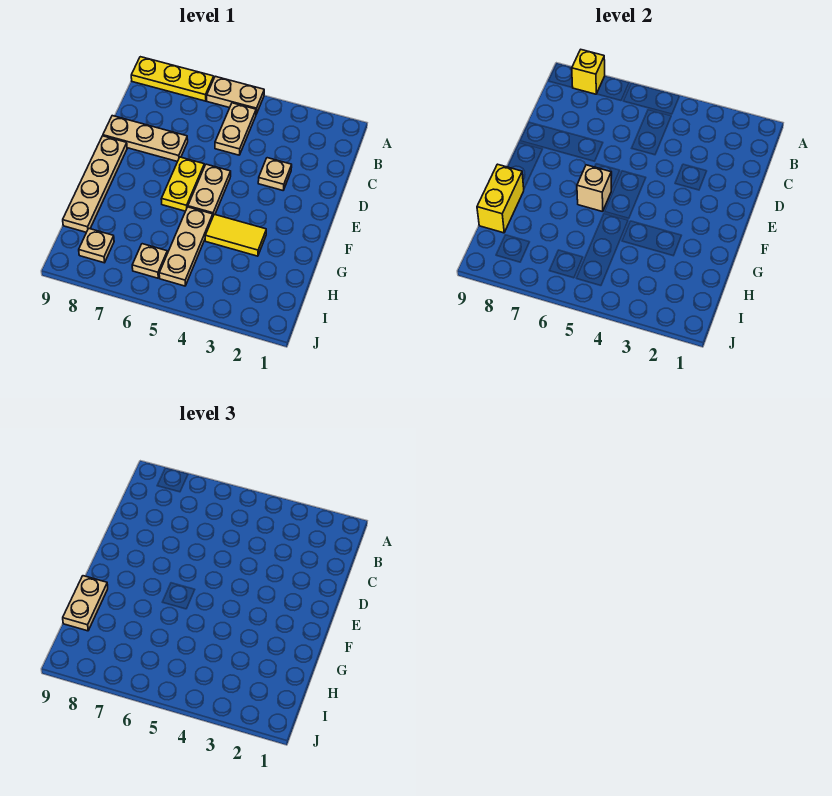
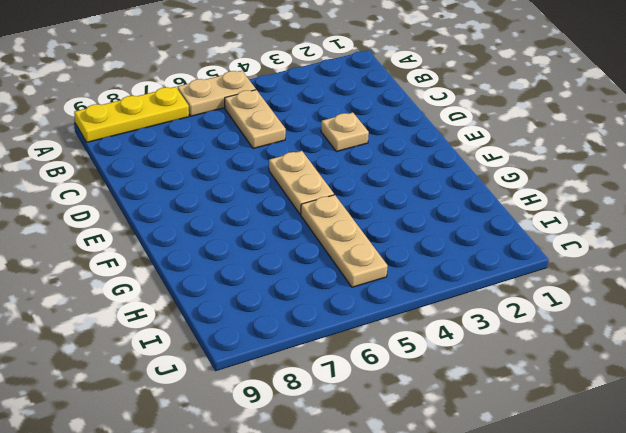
none -> tan plate D7:D9 level 1
none -> yellow plate E6:F6 level 1
none -> tan plate E9:H9 level 1

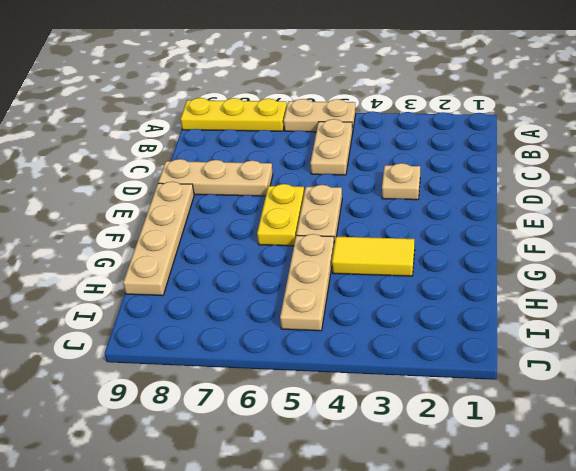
none -> tan plate I6 level 1
none -> tan plate I8 level 1
none -> yellow brick A8 level 2

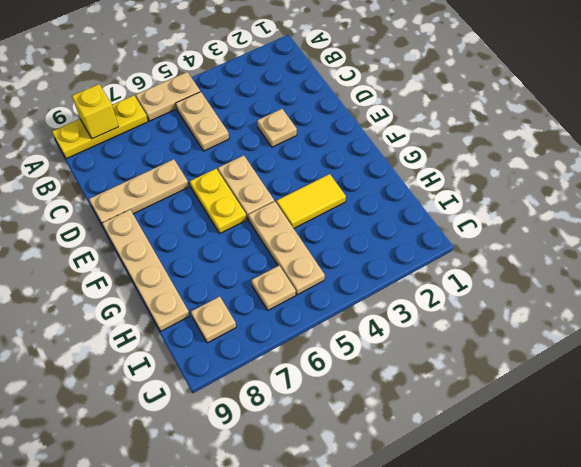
none -> tan brick F6 level 2
none -> yellow brick G9:H9 level 2
none -> tan plate G9:H9 level 3

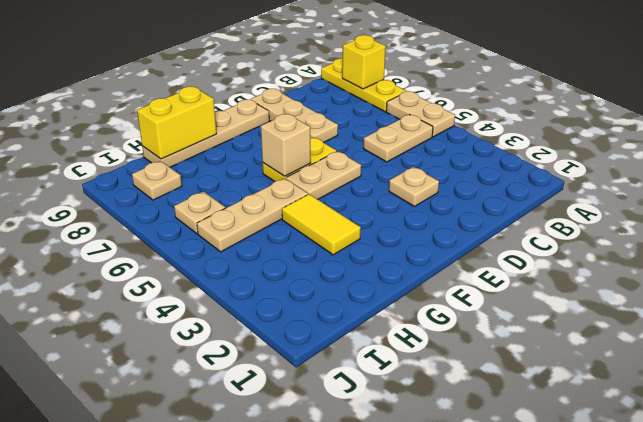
none -> tan plate G9:H9 level 3

